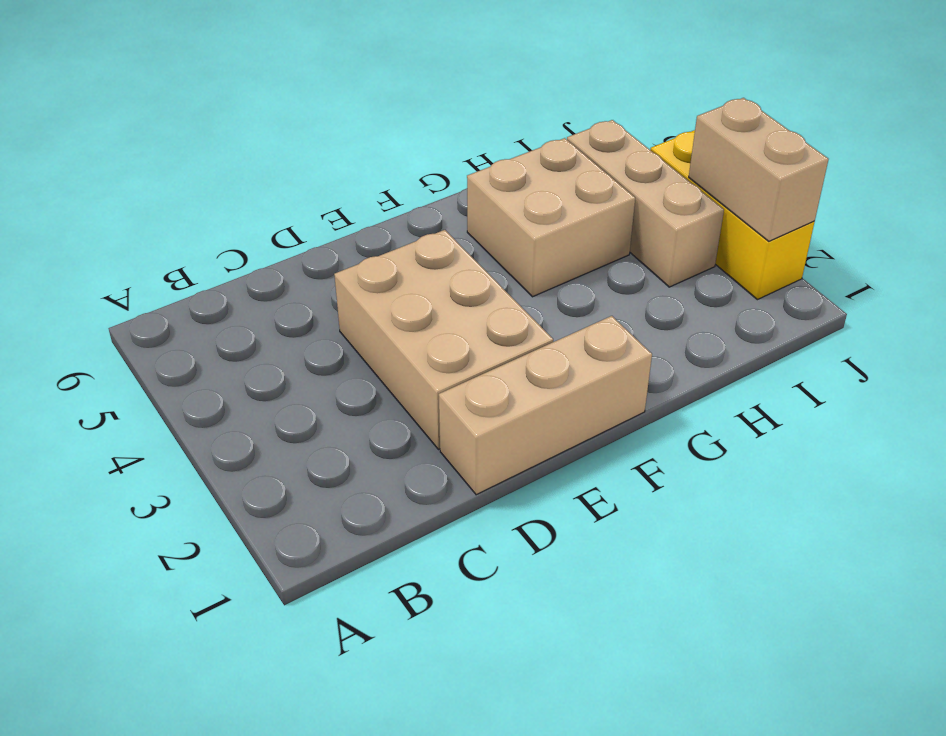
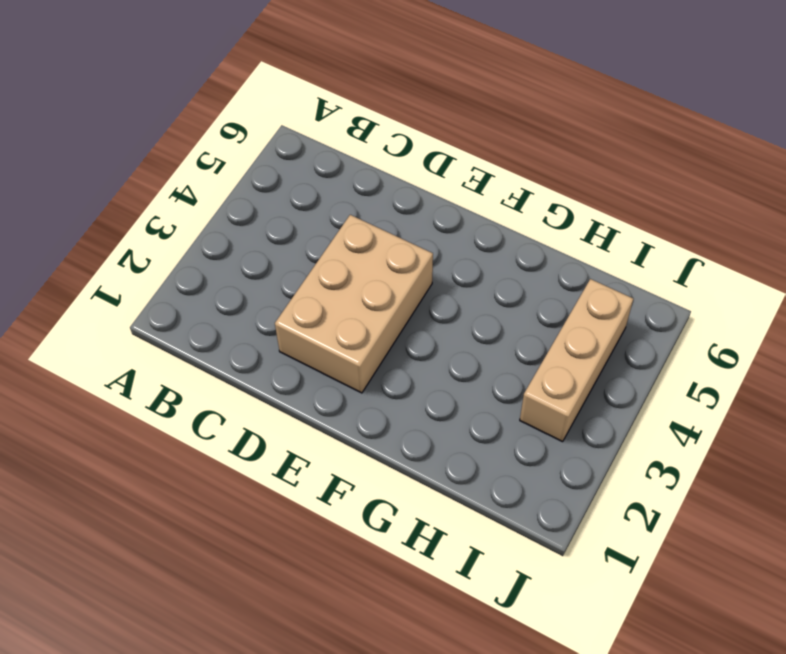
none -> tan brick D1:F1 level 1
none -> tan brick G4:H5 level 1

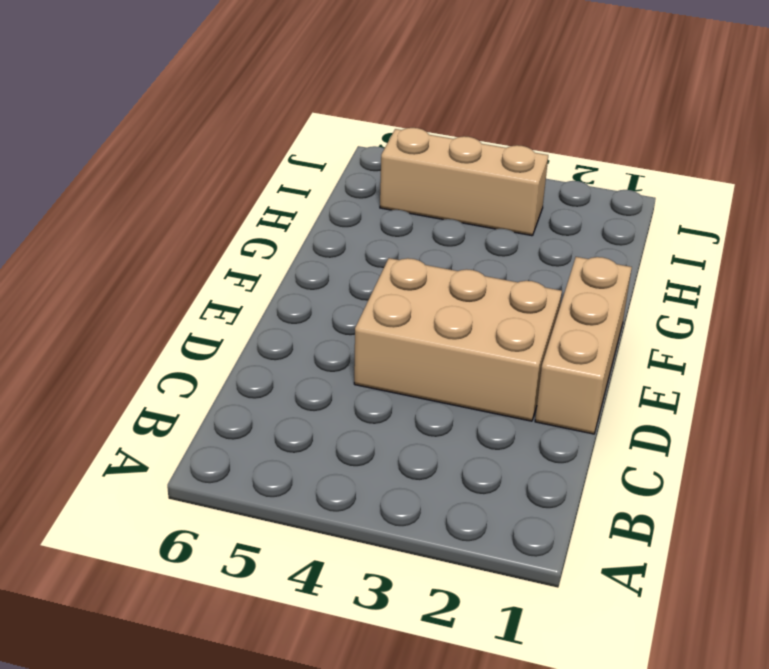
none -> tan brick G4:H5 level 1
none -> yellow brick J2:J4 level 1

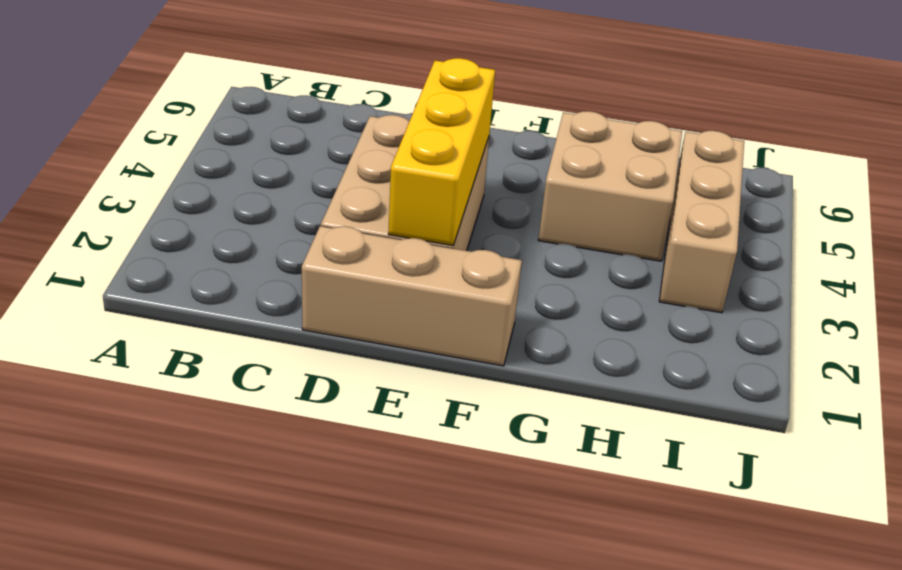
yellow brick E2:E4 level 2 -> yellow brick J2:J4 level 1
none -> tan brick J2:J3 level 2

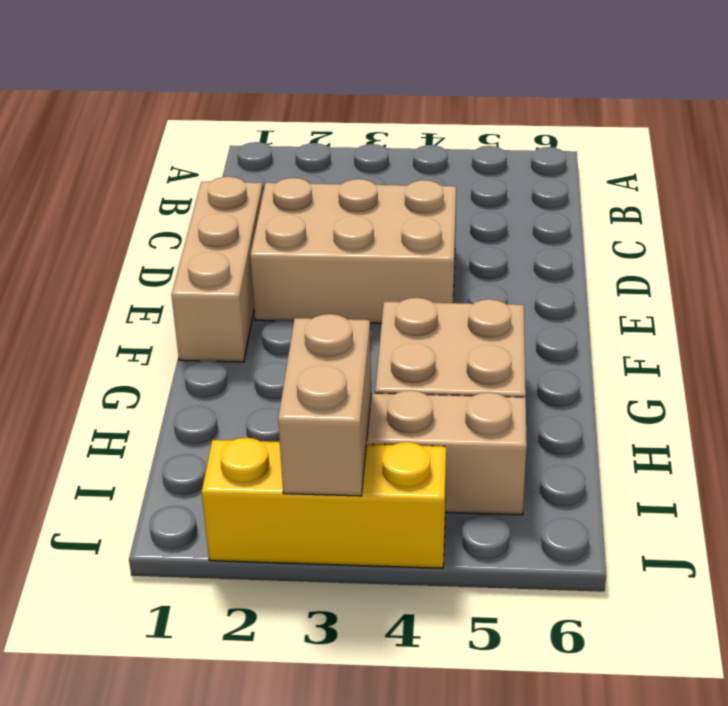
tan brick I3:J3 level 2 -> tan brick J2:J3 level 2

